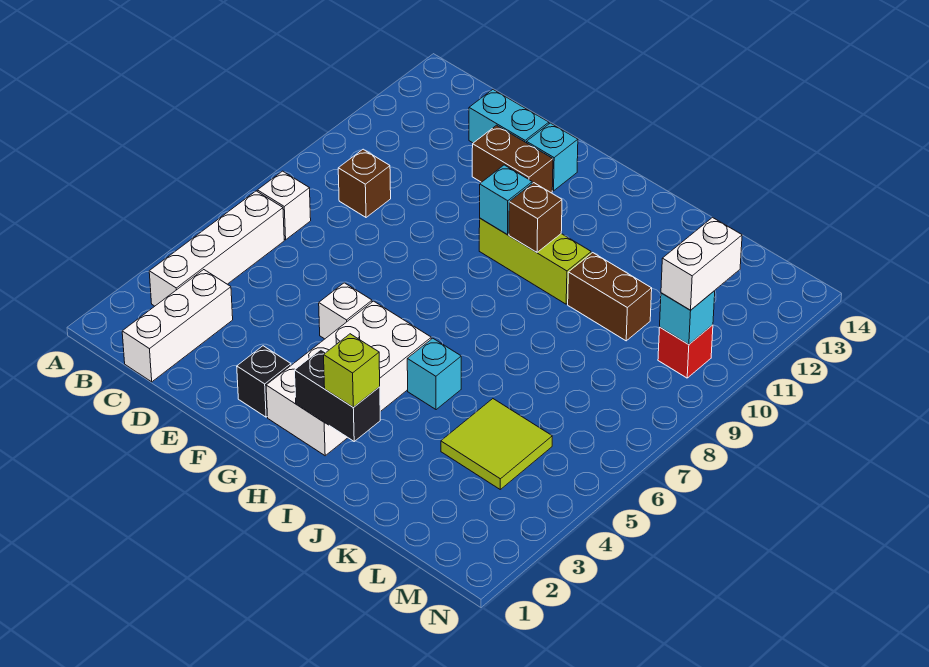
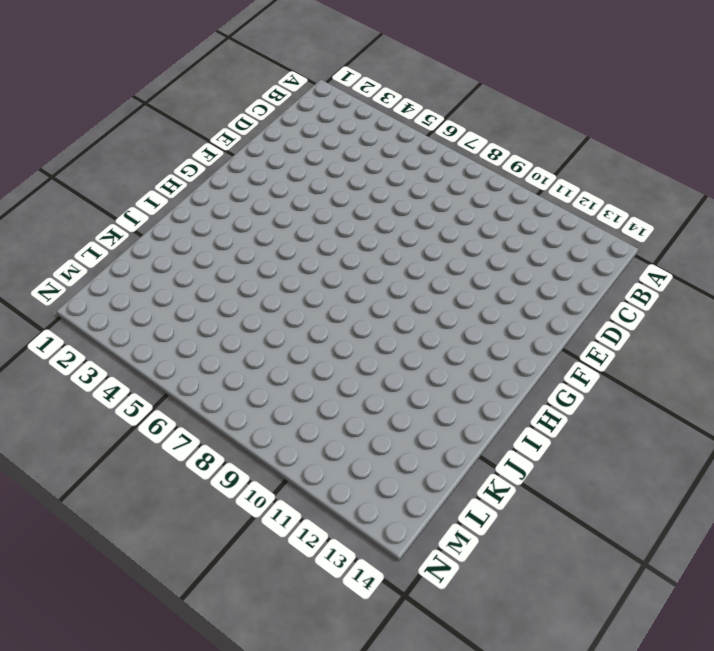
none -> white brick B3:B6 level 1
none -> white brick B7 level 1
none -> white brick C1:C3 level 1

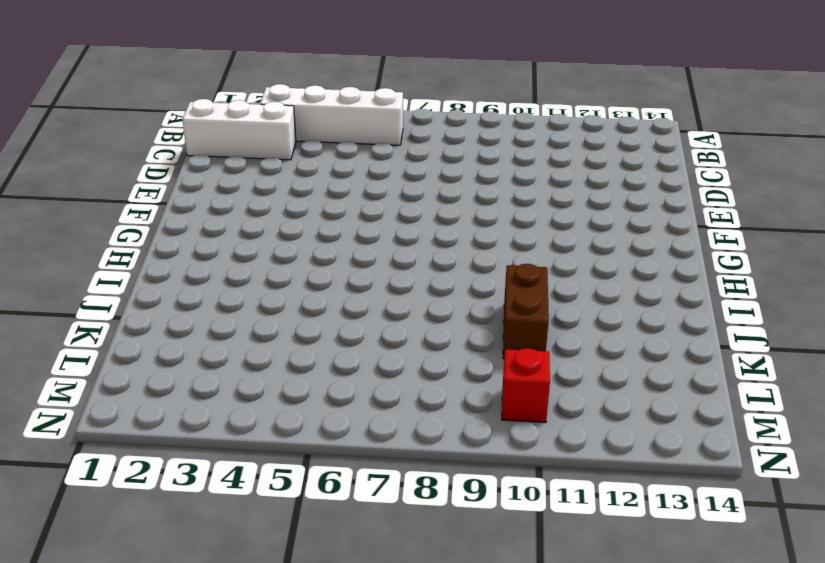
none -> white brick B7 level 1
none -> brown brick C9 level 1
none -> cyan brick D13:E13 level 1

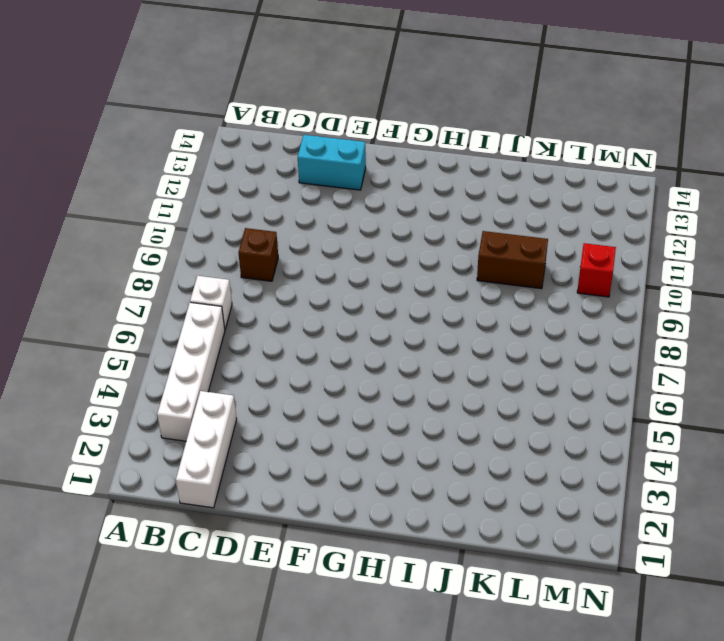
none -> brown brick E12:F12 level 1
none -> black brick F2 level 1
none -> white brick F5 level 1

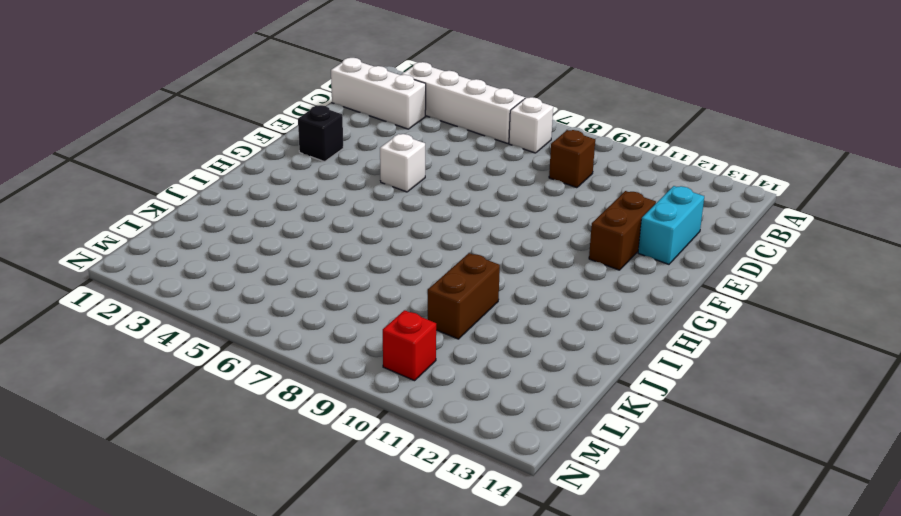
none -> cyan brick F13 level 1
none -> white brick G2:H5 level 1
none -> lime brick G10:I10 level 1

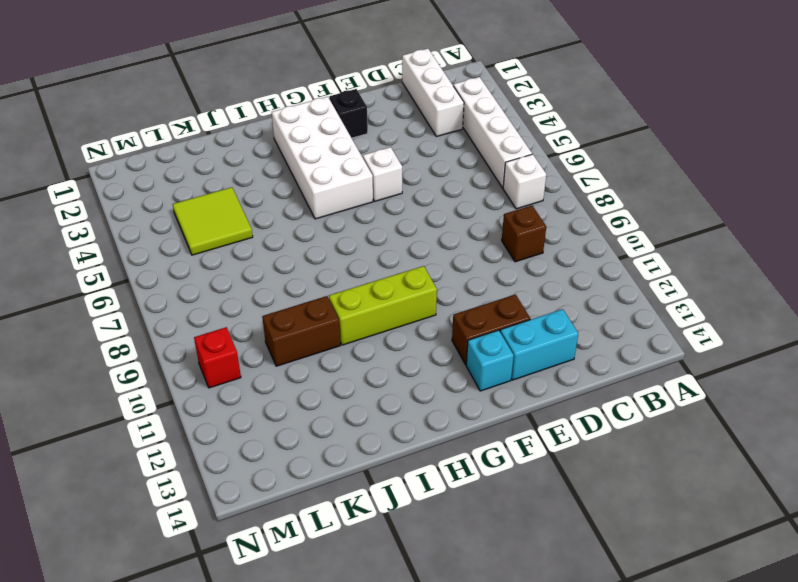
none -> cyan brick I5 level 1
none -> cyan brick G10 level 2
none -> black brick H2:I2 level 2

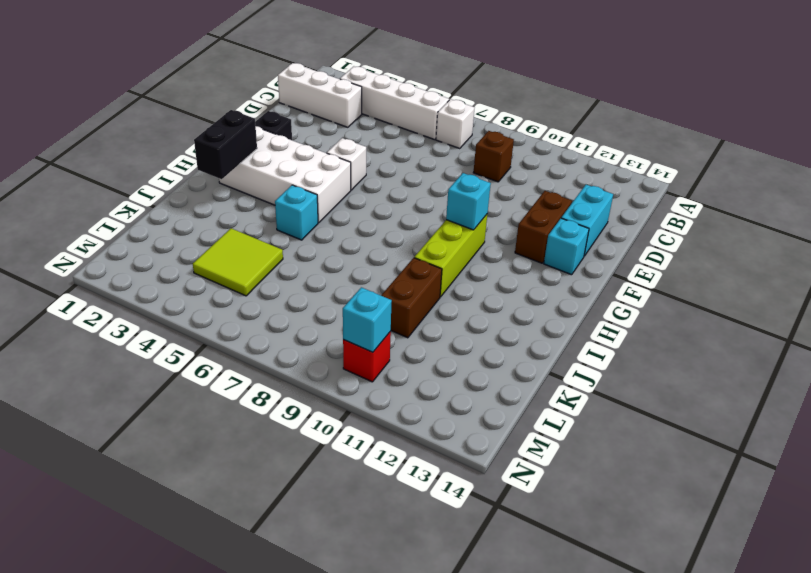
none -> brown brick H10 level 2
none -> lime brick I2 level 3
none -> white brick M10:M11 level 3

